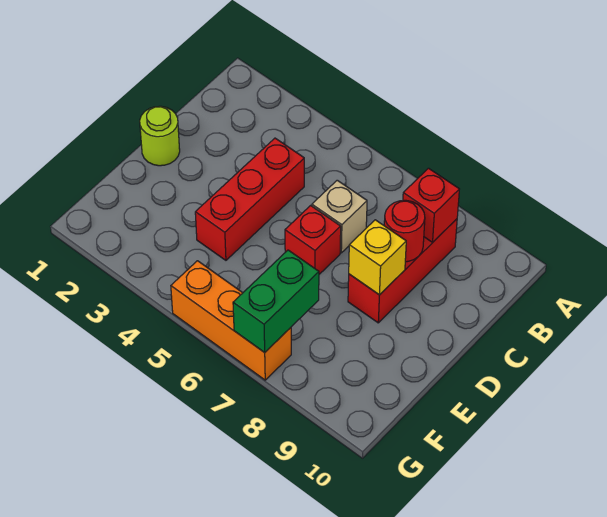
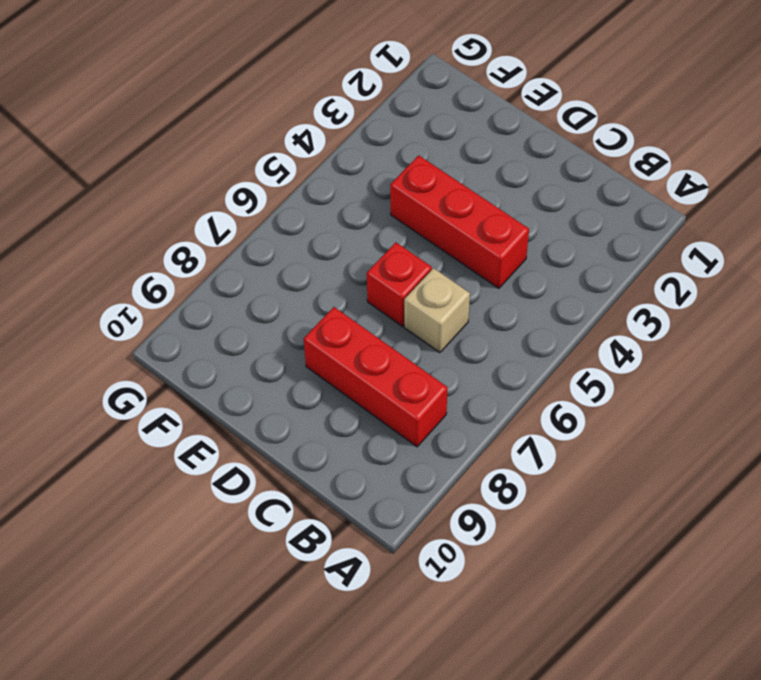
none -> lime round brick D1 level 1
none -> orange brick G5:G7 level 1

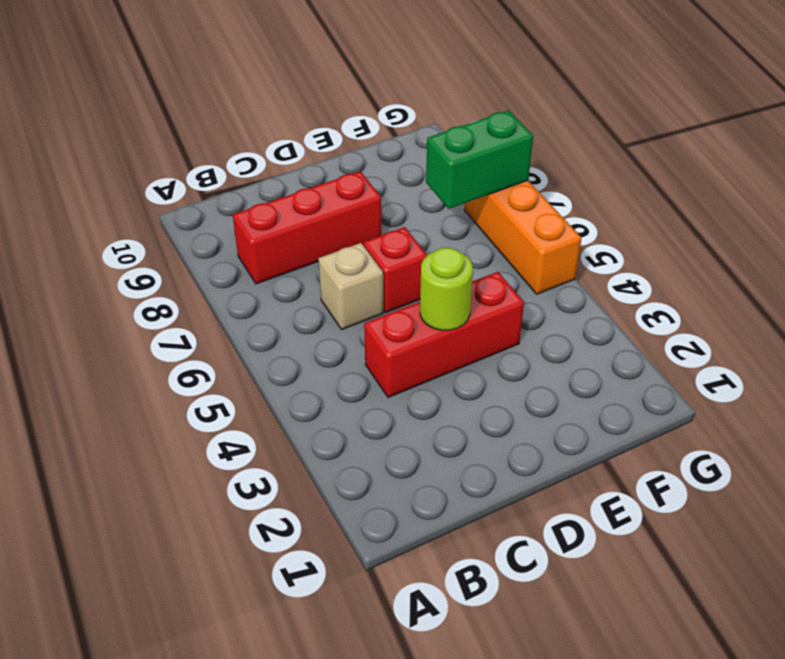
lime round brick D4 level 2 -> lime round brick D1 level 1
none -> red brick B8 level 2
none -> red round brick C8 level 2

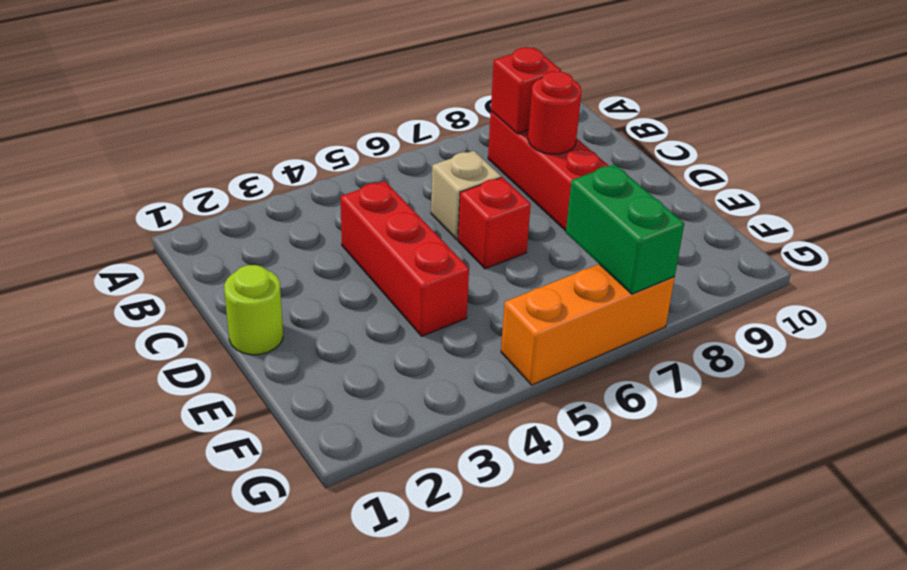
none -> yellow brick D8 level 2

